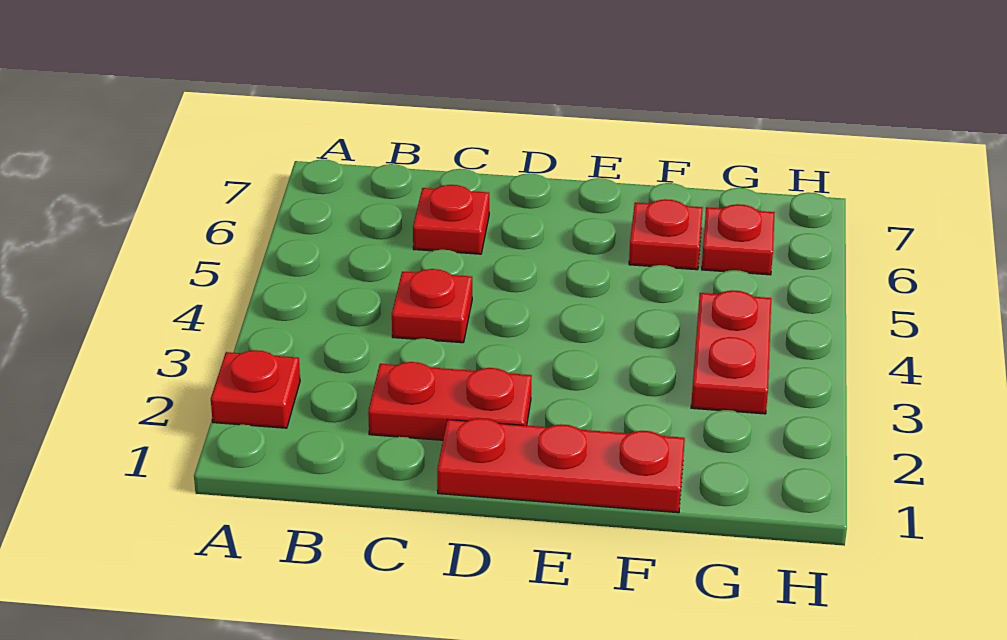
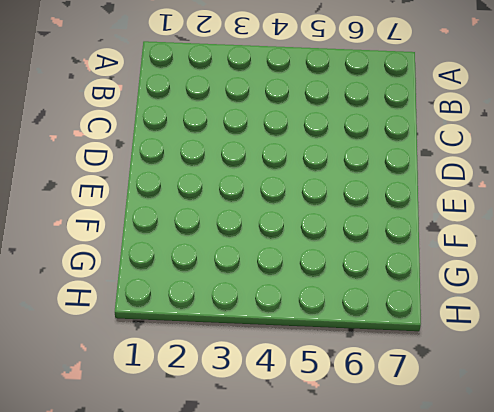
none -> red plate A2 level 1
none -> red plate C2:D2 level 1

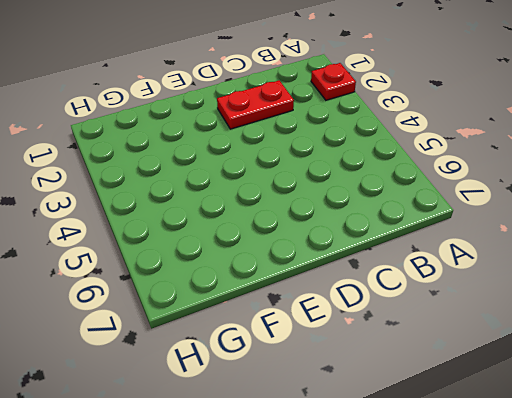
none -> red plate C4 level 1
none -> red plate C6 level 1

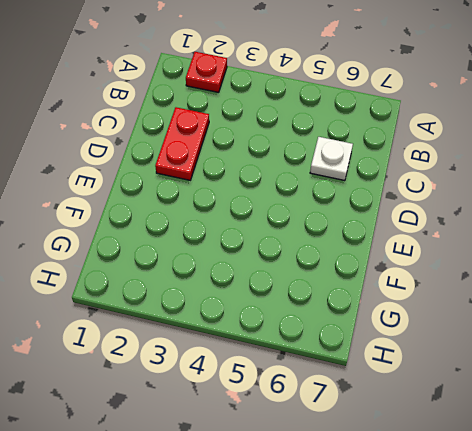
white plate C6 level 1 -> red plate C6 level 1
none -> red plate C4 level 1
none -> red plate D1:F1 level 1

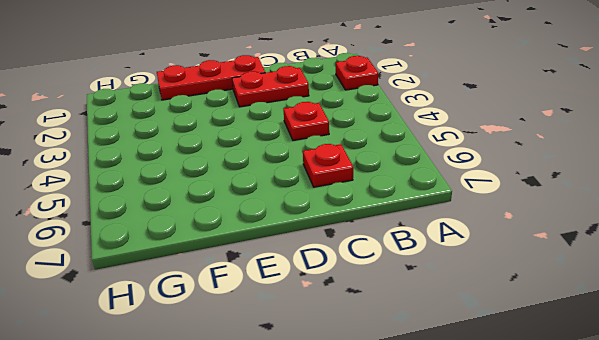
none -> red plate F6 level 1
none -> red plate G3:G4 level 1

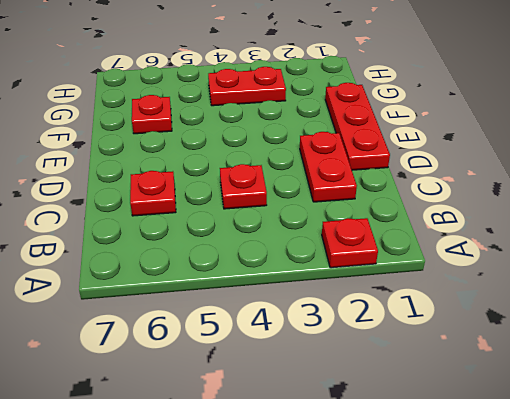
none -> red plate G6 level 1

